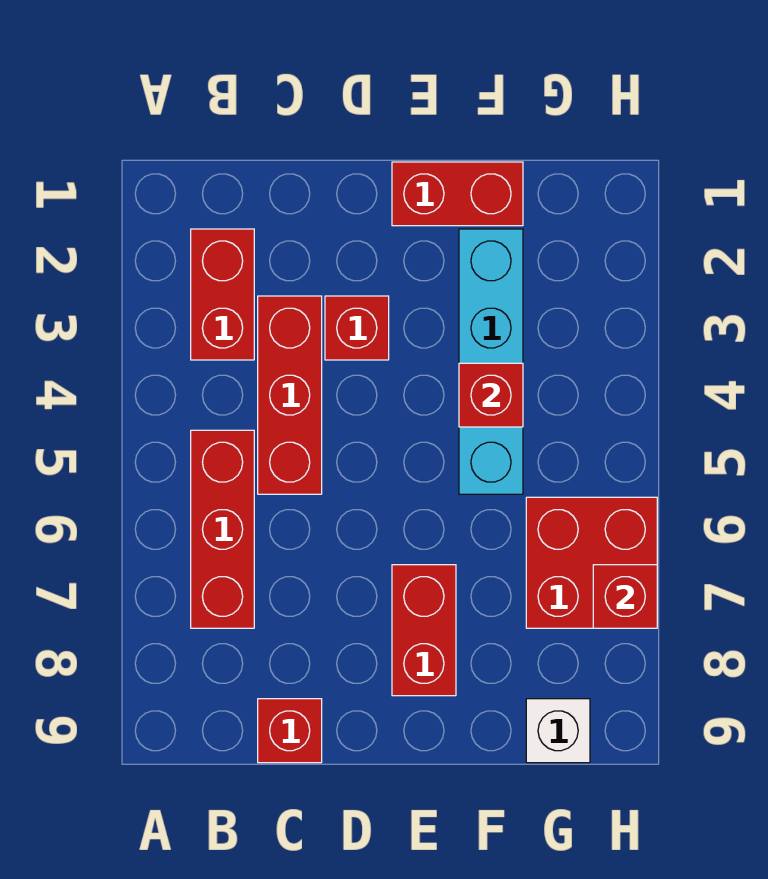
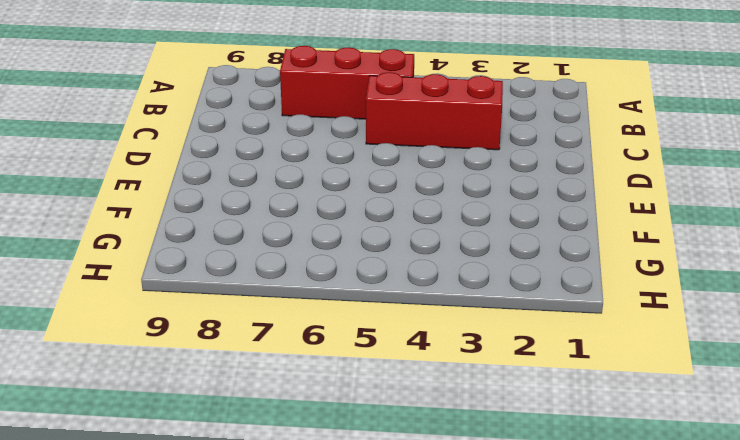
none -> red brick B2:B3 level 1
none -> red brick C9 level 1
none -> red brick D3 level 1

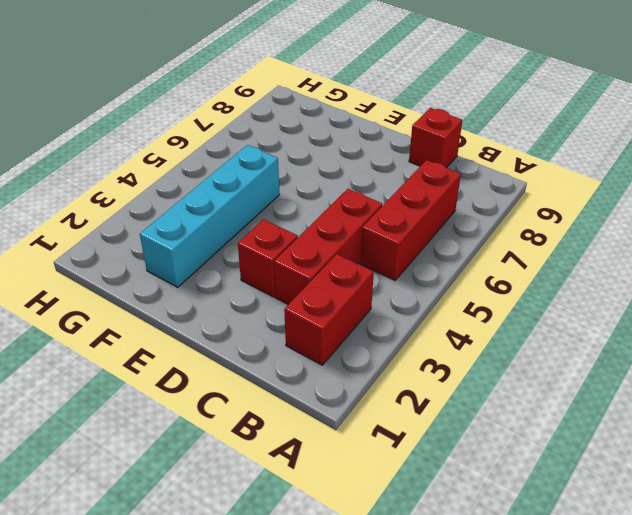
none -> red brick E1:F1 level 1
none -> red brick E7:E8 level 1
none -> red brick G6:H7 level 1

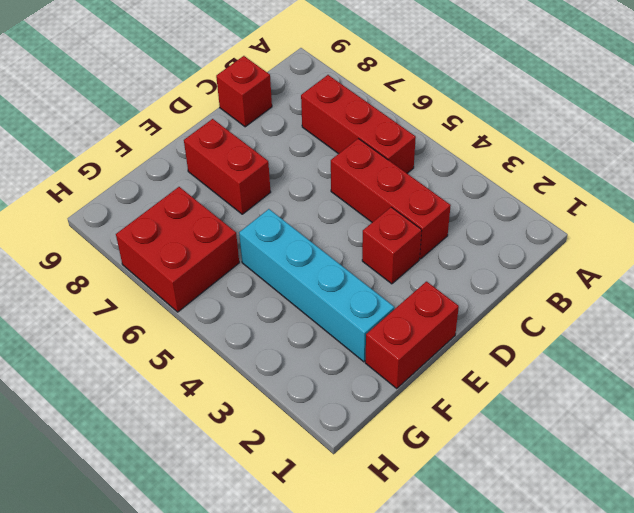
none -> red brick B2:B3 level 1
none -> white brick G9 level 1
none -> red brick F4 level 2

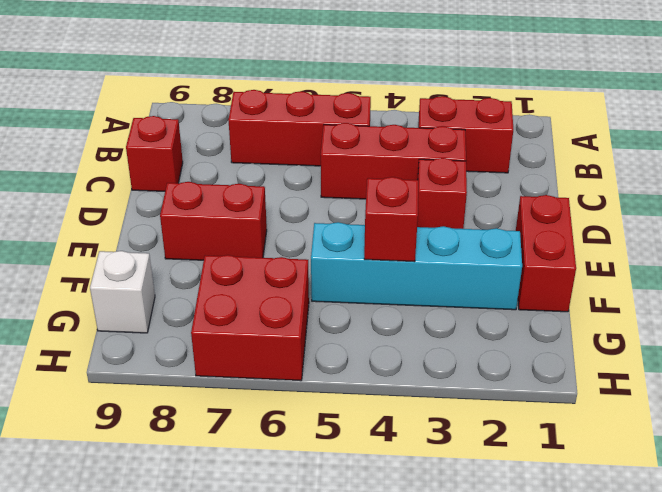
none -> red brick H7 level 2

